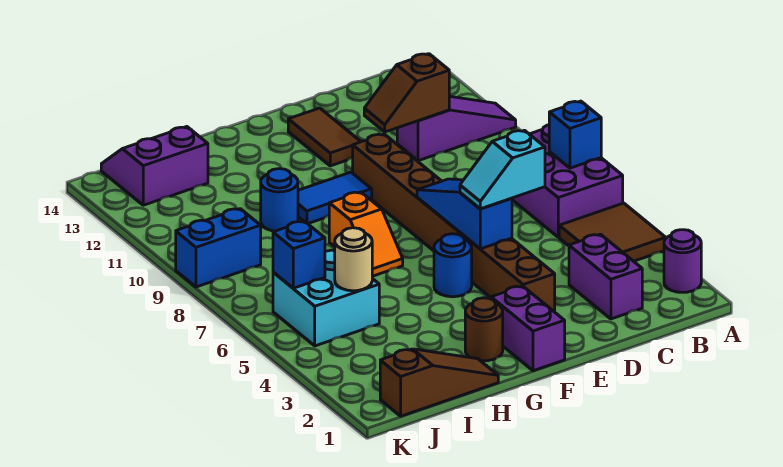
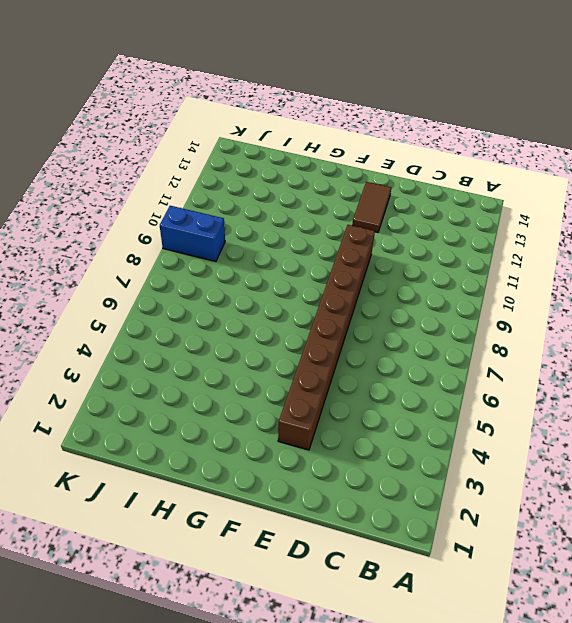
none -> purple round brick A2 level 1
none -> brown tile A4:B5 level 1
none -> purple brick A6:B8 level 1

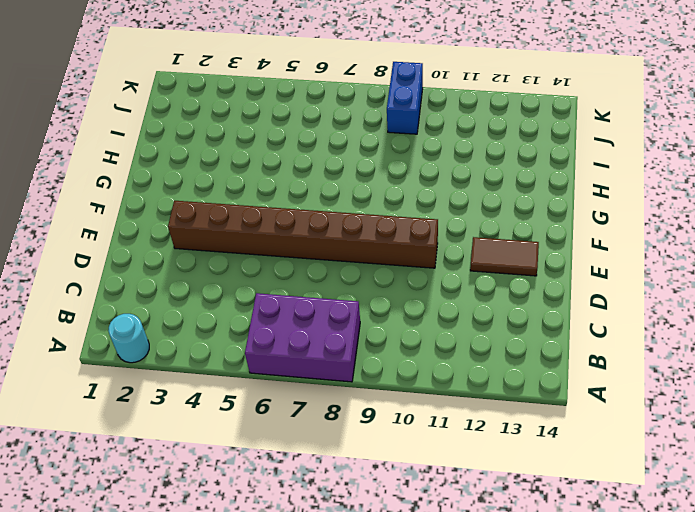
cyan round brick A2 level 1 -> purple round brick A2 level 1
none -> brown tile A4:B5 level 1
none -> purple slope A11:C11 level 1 top C
none -> purple brick C2:C3 level 1

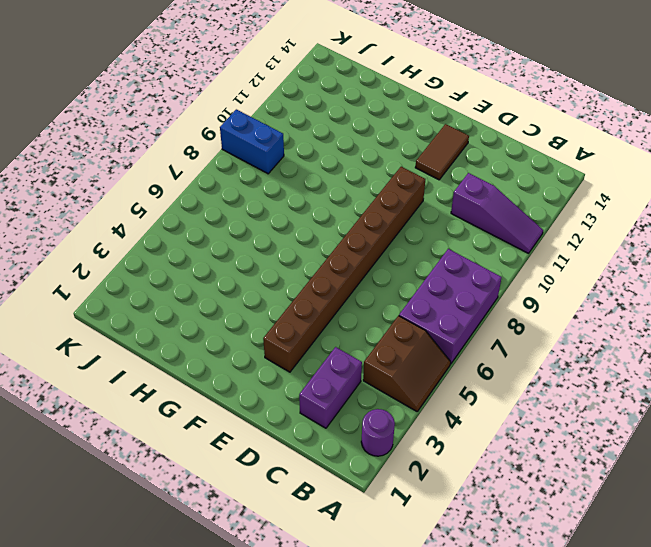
brown slope A4:B5 level 1 top B -> brown tile A4:B5 level 1
none -> purple brick F1:F2 level 1
none -> blue round brick F5 level 1
none -> blue tile F10:G10 level 1

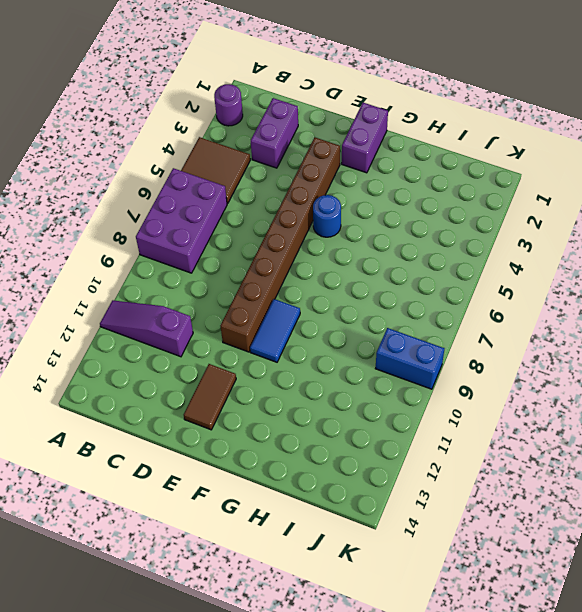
blue tile F9:F10 level 1 -> blue tile F10:G10 level 1
none -> brown round brick G2 level 1
none -> orange slope G7:G8 level 1 top 8
none -> brown slope H1:J1 level 1 top J

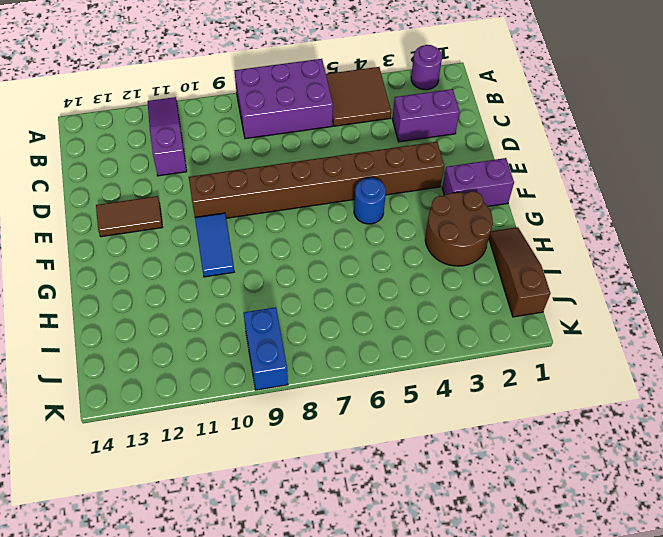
brown round brick G2:H3 level 1 -> brown round brick G2 level 1
none -> orange slope G7:G8 level 1 top 8
none -> blue round brick H10 level 1
none -> cyan brick I5:J6 level 1

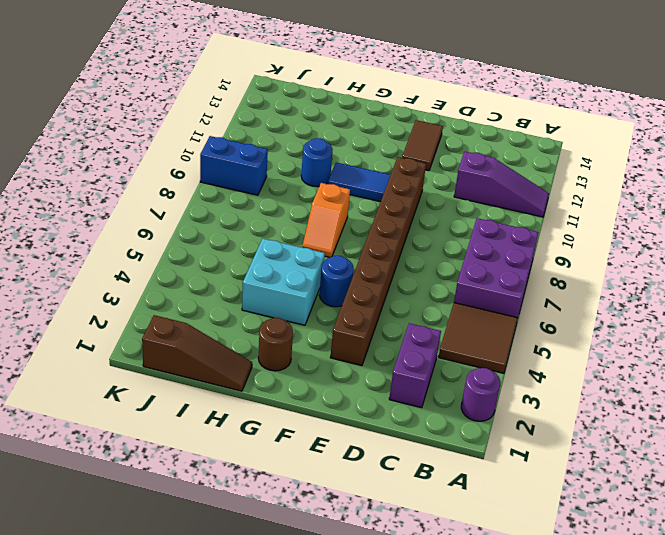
cyan brick G4:H5 level 1 -> cyan brick I5:J6 level 1
none -> purple brick F1:F2 level 1
none -> purple slope I13:J14 level 1 top 13
none -> blue brick A7 level 2

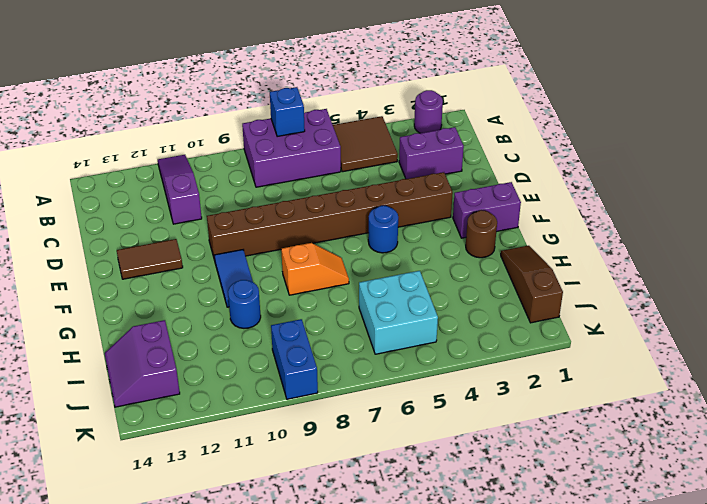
none -> brown slope C11:D11 level 2 top C
none -> blue slope E5:E7 level 2 top 5
none -> tan round brick I5 level 2

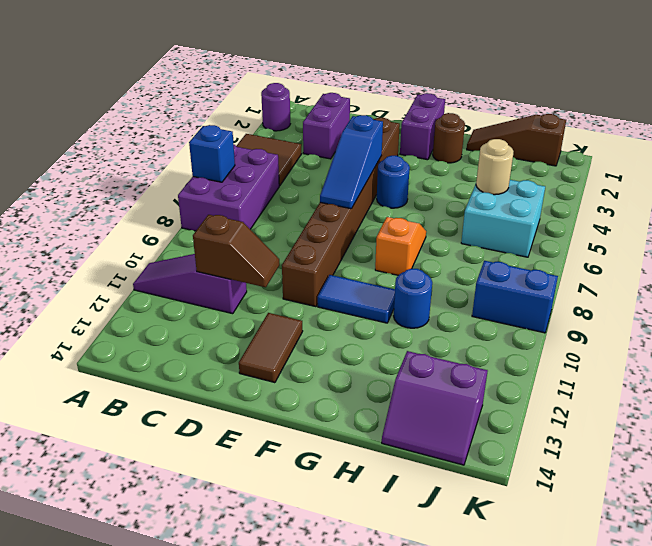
none -> blue brick J6 level 2
none -> cyan slope D5:E5 level 3 top D

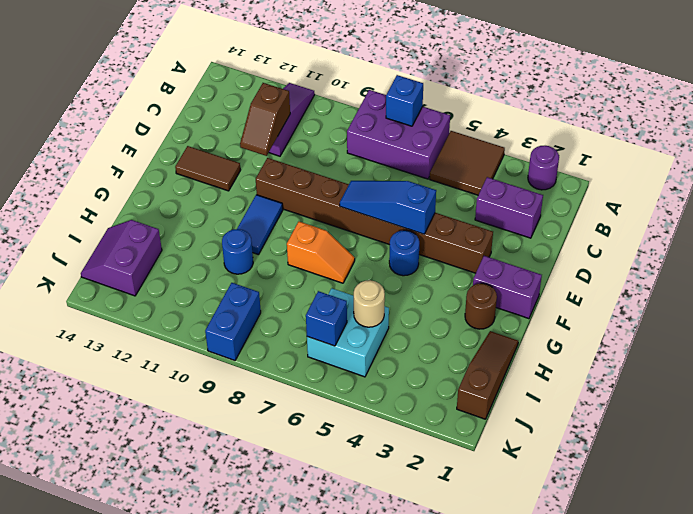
none -> cyan slope D5:E5 level 3 top D

